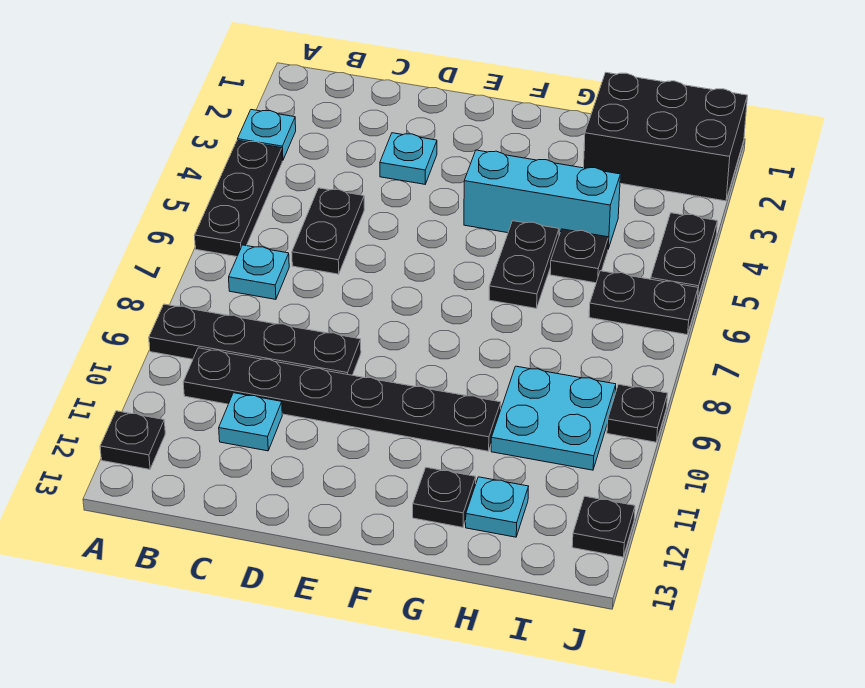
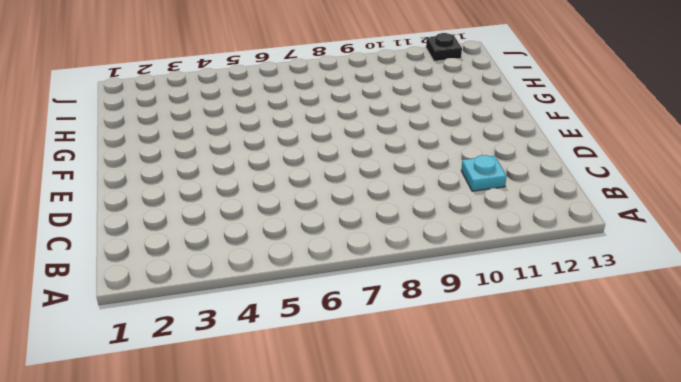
none -> cyan plate A3 level 1
none -> black plate A4:A6 level 1
none -> black plate A9:D9 level 1

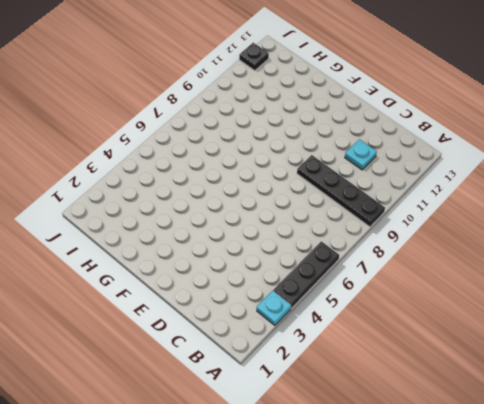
none -> black plate A12 level 1
none -> cyan plate B7 level 1
none -> black plate B10:G10 level 1

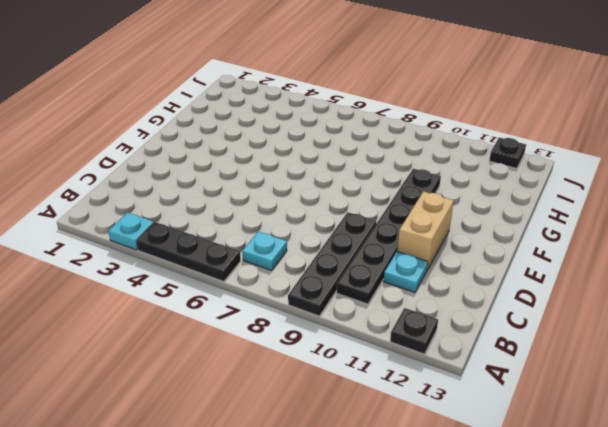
tan brick D11:E11 level 1 -> none
none -> black plate C5:C6 level 1
none -> cyan plate D3 level 1
none -> cyan brick F4:H4 level 1

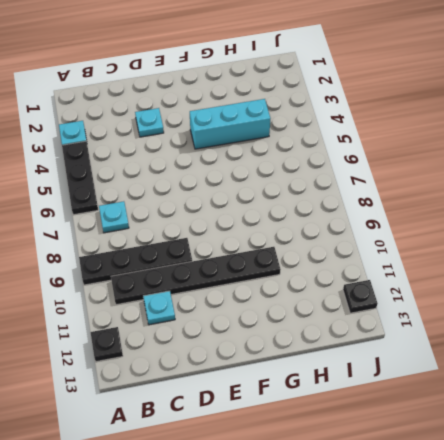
none -> black plate C5:C6 level 1
none -> black plate G5:G6 level 1
none -> black plate G12 level 1

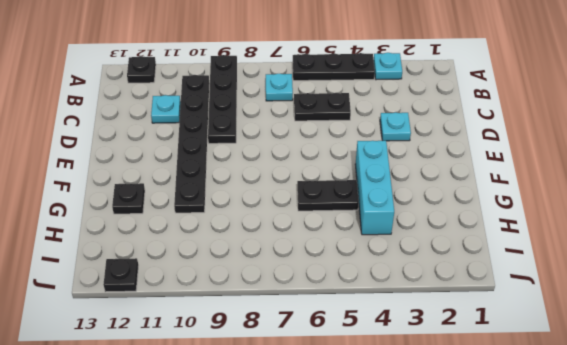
none -> black brick H1:J2 level 1
none -> black plate H5 level 1
none -> cyan plate H9:I10 level 1

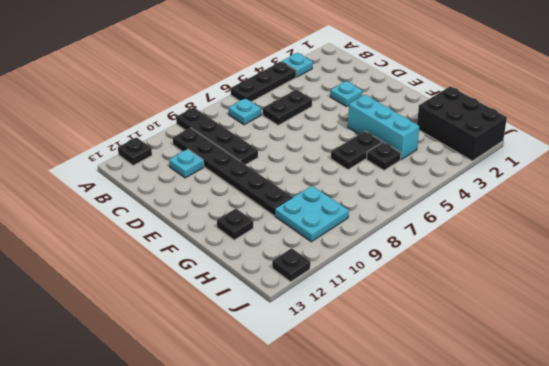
none -> cyan plate H12 level 1
none -> black plate I6:J6 level 1
none -> black plate J4:J5 level 1

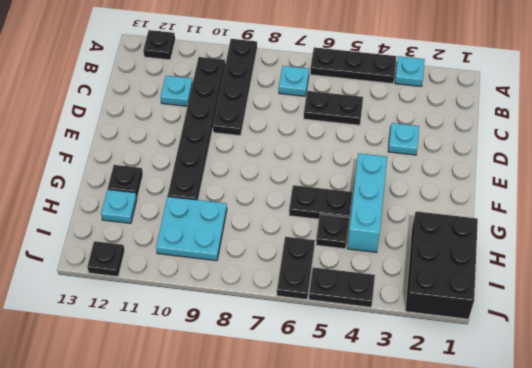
none -> black plate J9 level 1

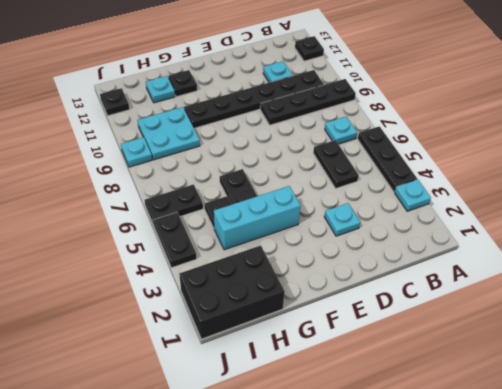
cyan plate J9 level 1 -> black plate J9 level 1

